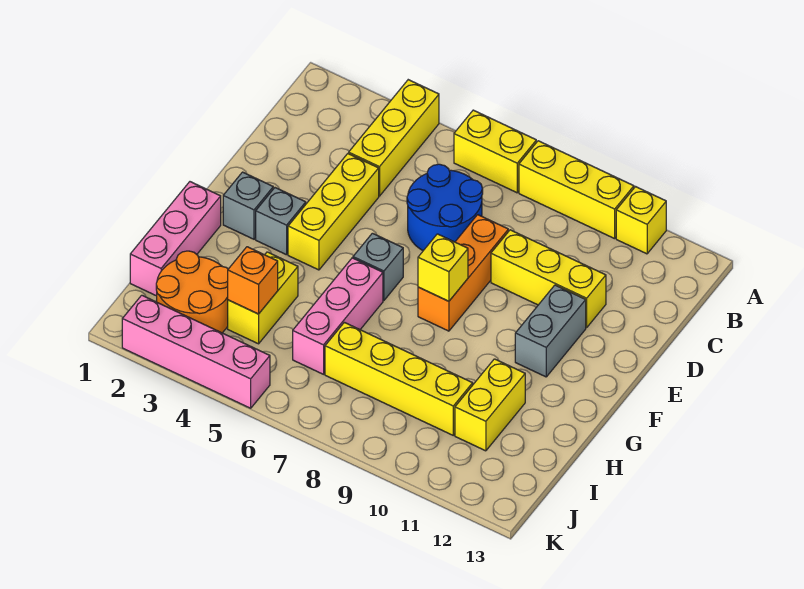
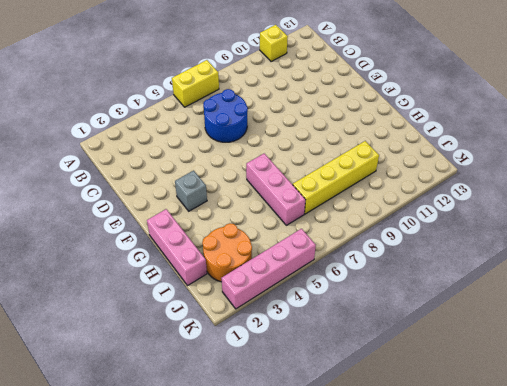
none -> yellow brick A4:C4 level 1
none -> yellow brick A8:A10 level 1
none -> yellow brick D4:F4 level 1

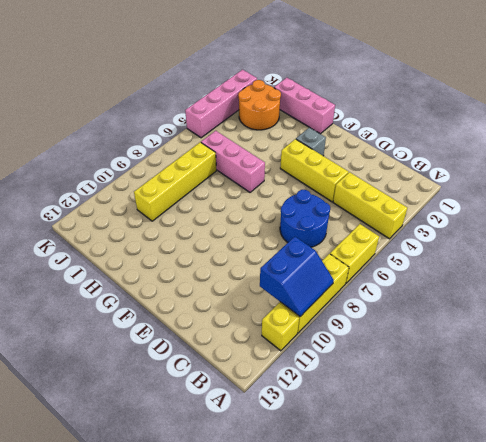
blue slope A9:B10 level 2 top B -> none
none -> orange brick D8:F8 level 1
none -> yellow brick D9:D11 level 1
none -> grey brick E11:F11 level 1

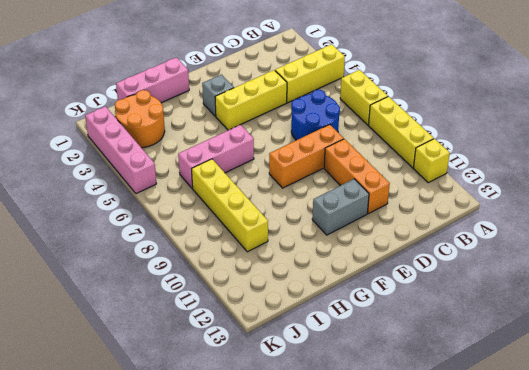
orange brick D9:D11 level 1 -> yellow brick D9:D11 level 1
none -> grey brick F2 level 1
none -> grey brick F6 level 1
none -> yellow brick H4:I4 level 1

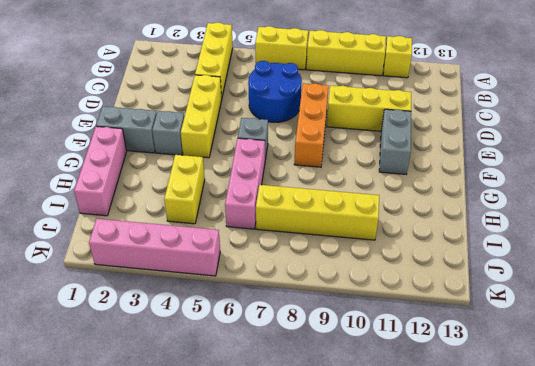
grey brick F1:F2 level 1 -> grey brick F2 level 1
none -> yellow brick H11:I11 level 1
none -> orange round brick I2:J3 level 1
none -> yellow brick F8 level 2

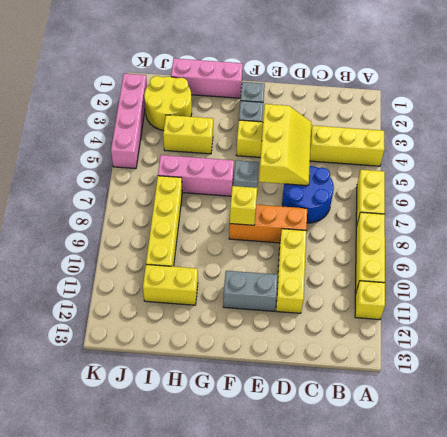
yellow slope D4:E6 level 2 top E -> none
yellow round brick I2:J3 level 1 -> orange round brick I2:J3 level 1
none -> orange brick I4 level 2

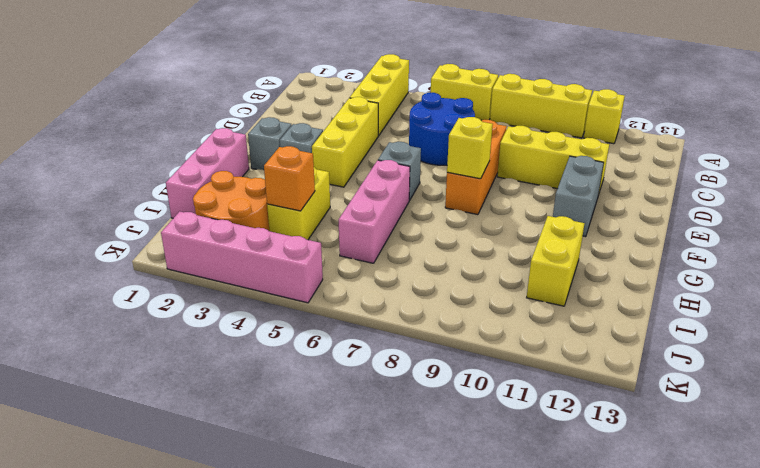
none -> yellow brick I7:I10 level 1

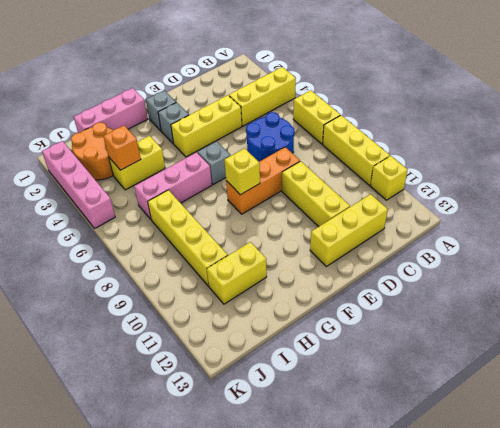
yellow brick C12:E12 level 1 -> none
none -> grey brick E11:F11 level 1

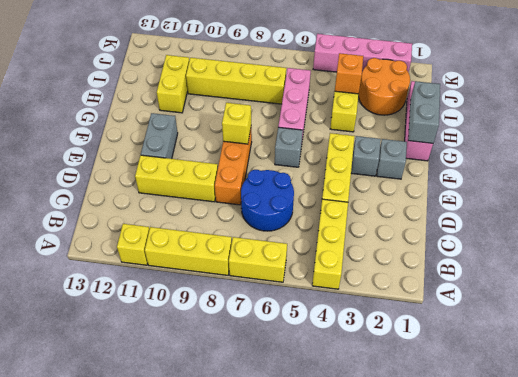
grey brick G1:H1 level 2 -> none

